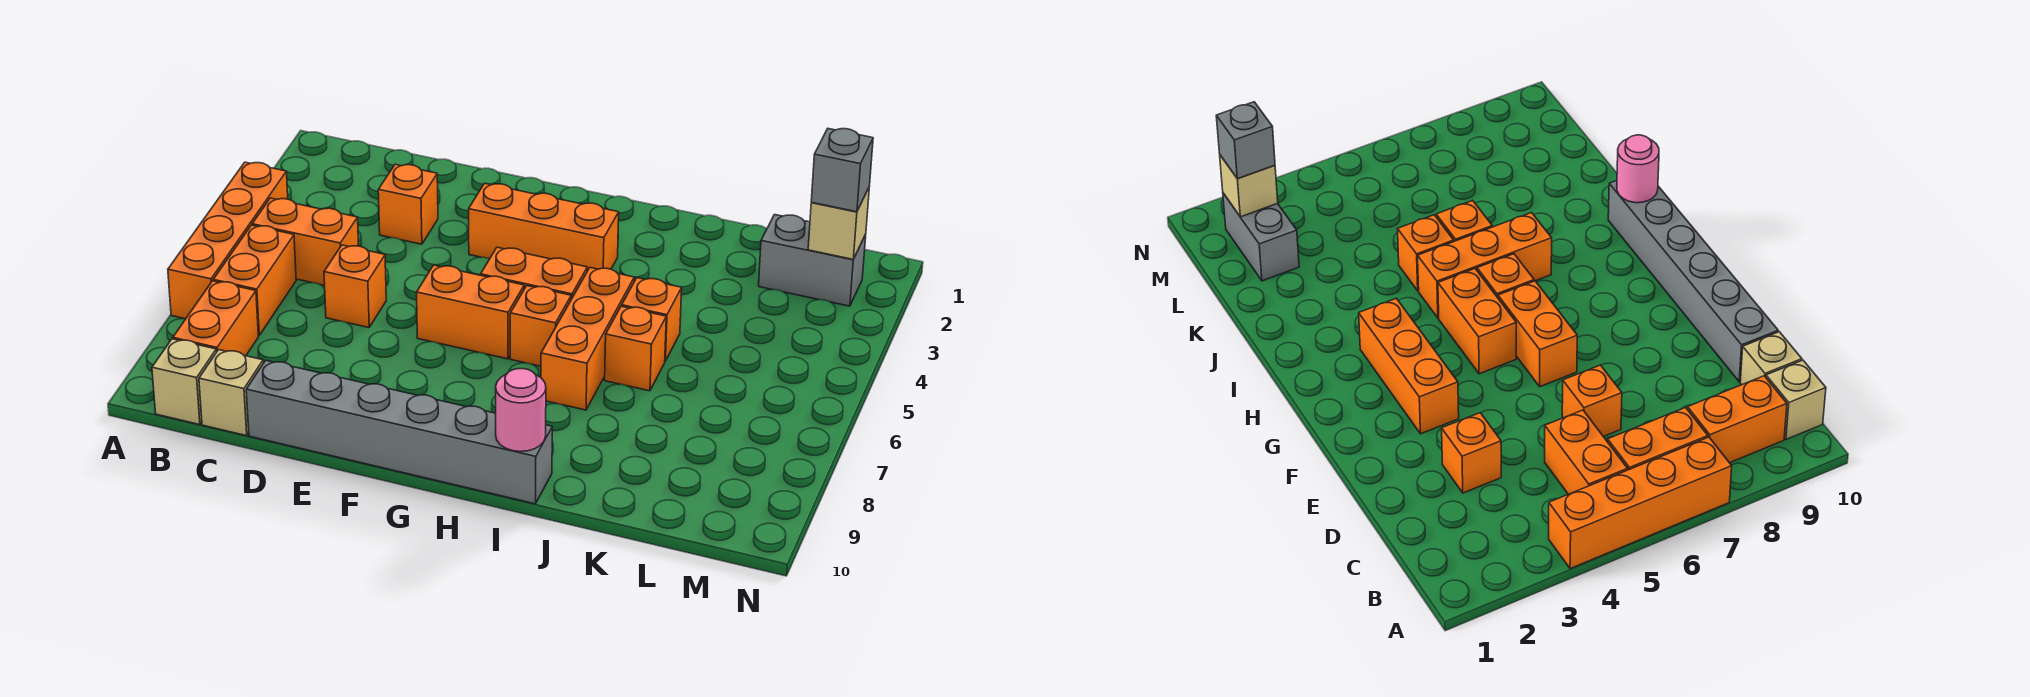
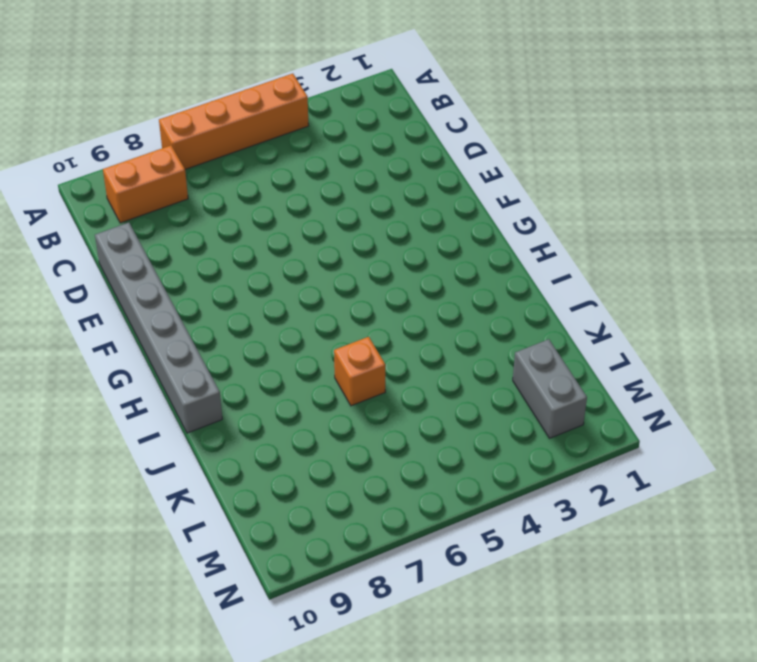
none -> orange brick B5:C5 level 1
none -> orange brick B6:B7 level 1
none -> tan brick B10 level 1

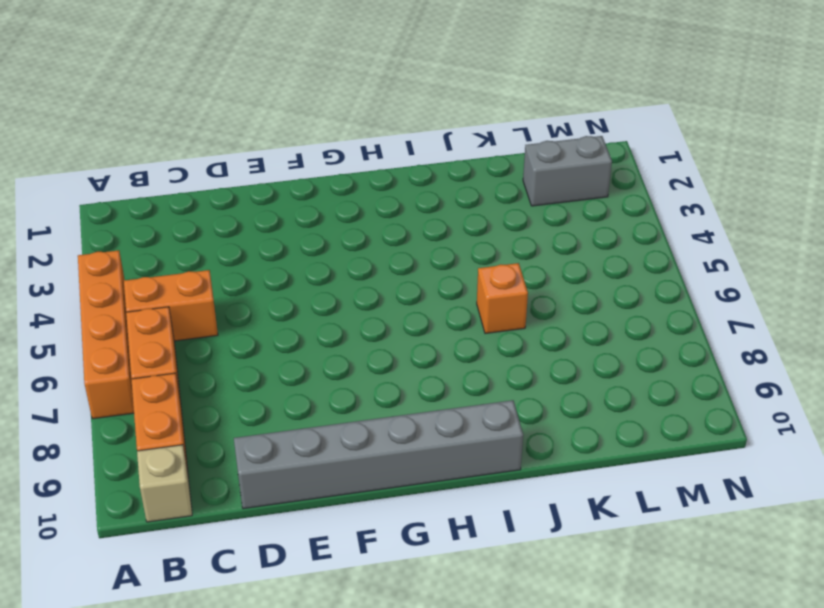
none -> tan brick C10 level 1
none -> orange brick D3 level 1
none -> orange brick D6 level 1

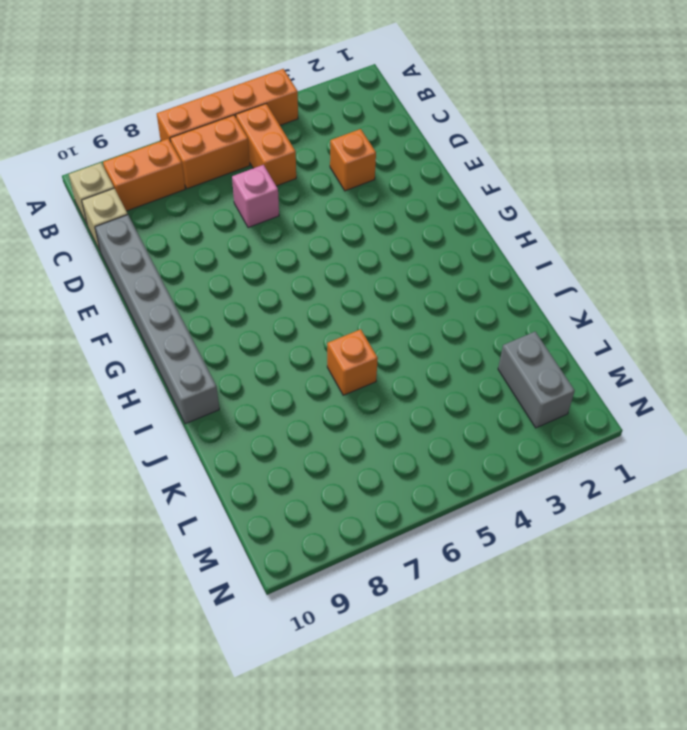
pink brick D6 level 1 -> orange brick D6 level 1
none -> orange brick F3:H3 level 1
none -> orange brick F6:G6 level 1
none -> orange brick G5:H5 level 1

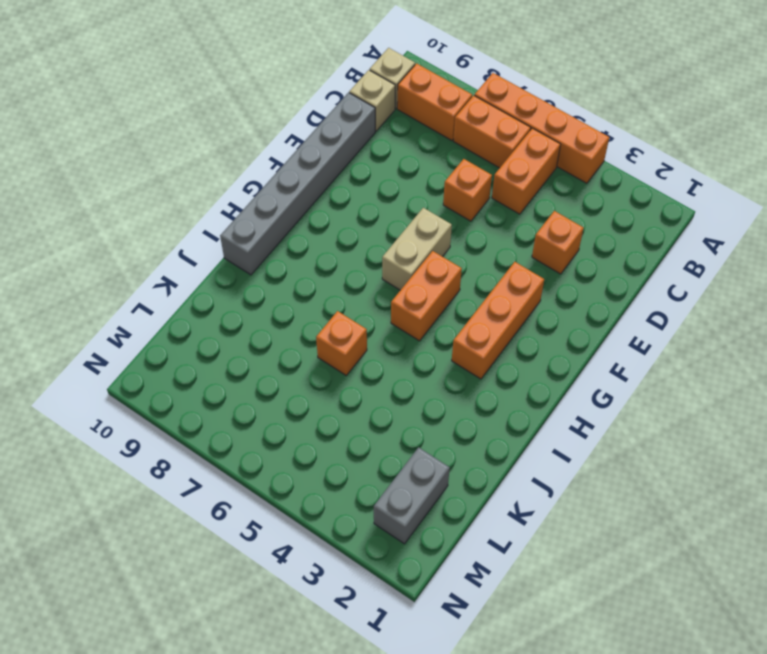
tan brick F6:G6 level 1 -> orange brick F6:G6 level 1
none -> orange brick H6 level 1
none -> orange brick I5:I7 level 1
none -> orange brick J5 level 1

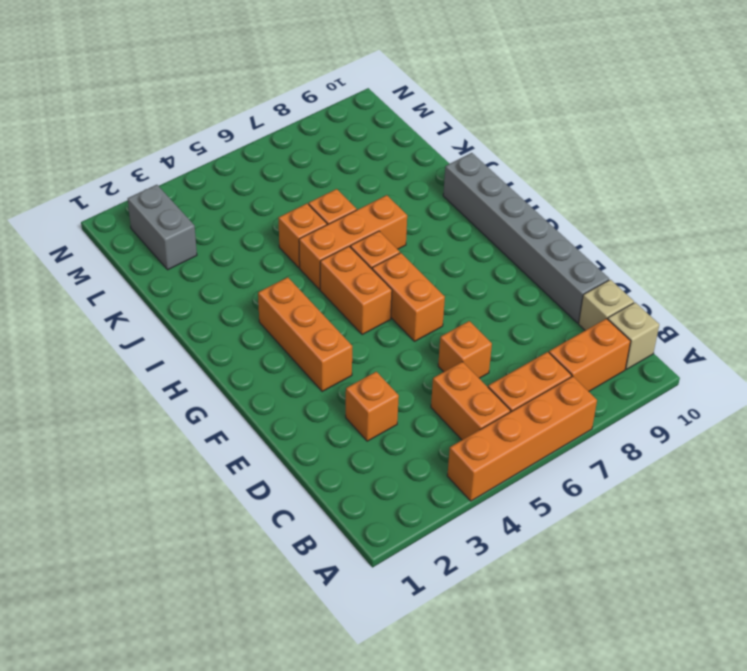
none -> pink round brick I10 level 2
none -> tan brick M2 level 2
none -> grey brick M2 level 3

